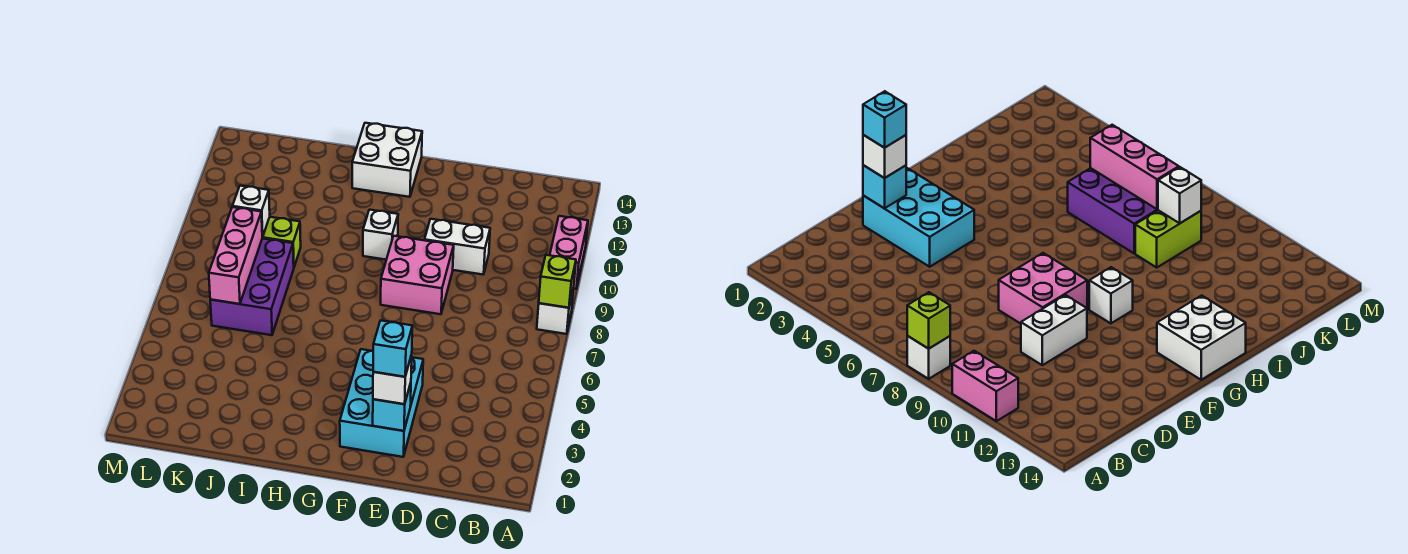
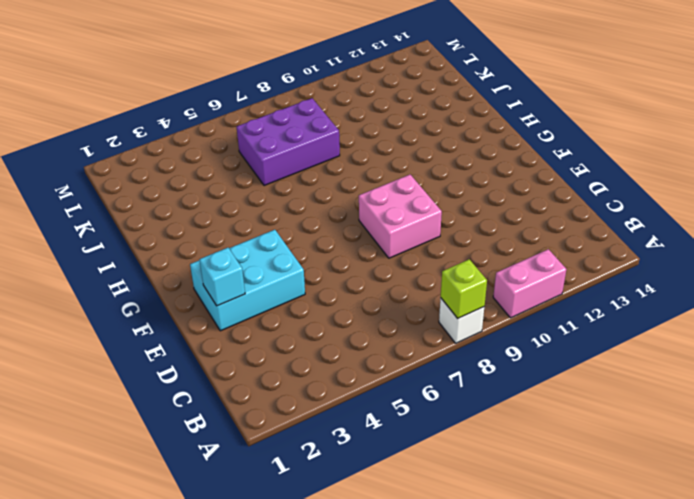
none -> white brick D10:E10 level 1
none -> white brick G10 level 1
none -> white brick G13:H14 level 1

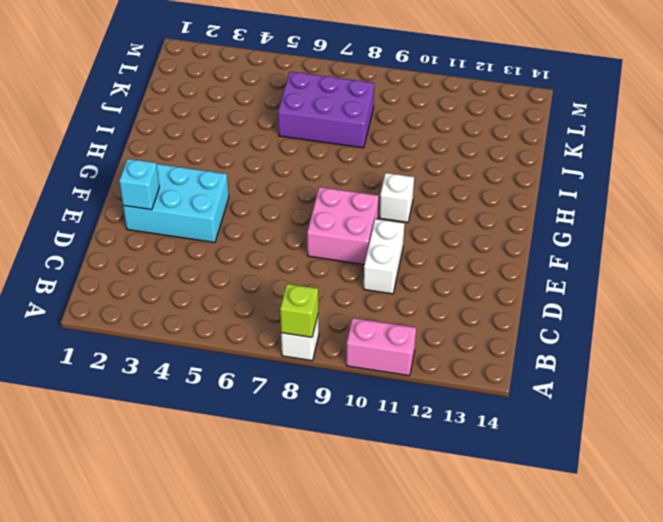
none -> white brick G13:H14 level 1
none -> lime brick J9:K9 level 1
none -> pink brick K6:K8 level 2

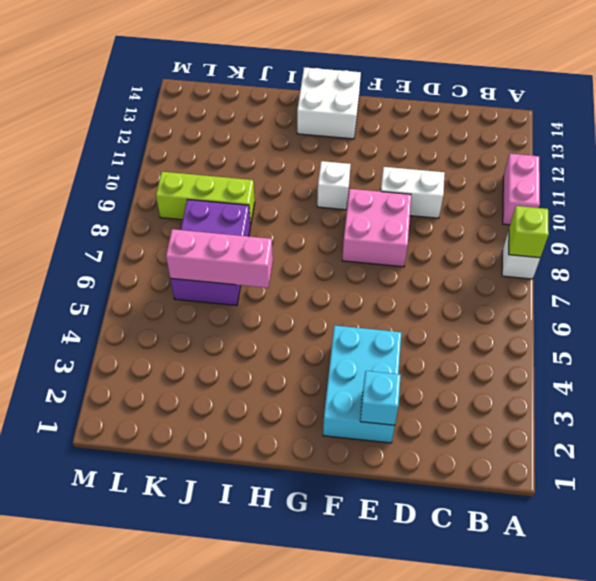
pink brick I6:K6 level 2 -> pink brick K6:K8 level 2
lime brick J9:L9 level 1 -> lime brick J9:K9 level 1
none -> white brick K9 level 2
none -> white brick E2 level 3
none -> cyan brick E2 level 4

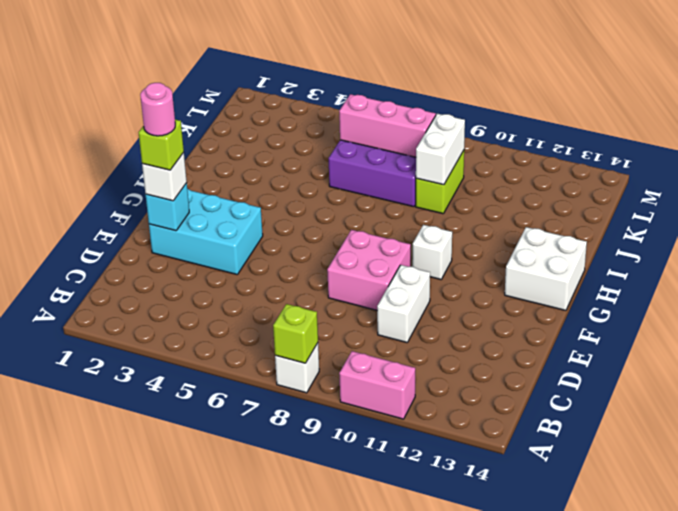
lime brick E2 level 4 -> cyan brick E2 level 4
pink round brick E2 level 5 -> none
white brick J9:K9 level 2 -> white brick K9 level 2

